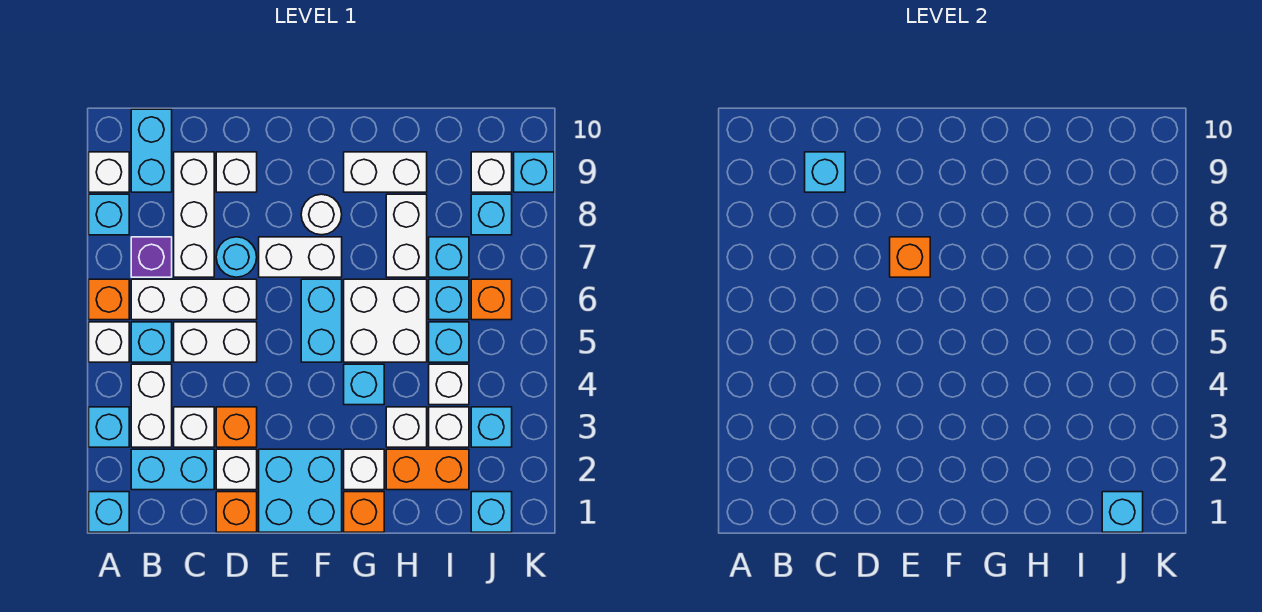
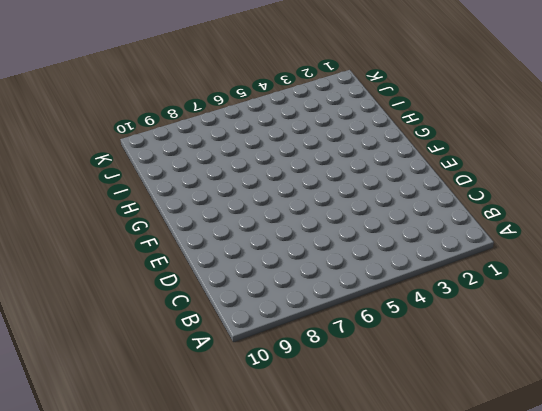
none -> cyan brick A1 level 1
none -> cyan brick A3 level 1
none -> white brick A5 level 1
none -> orange brick A6 level 1

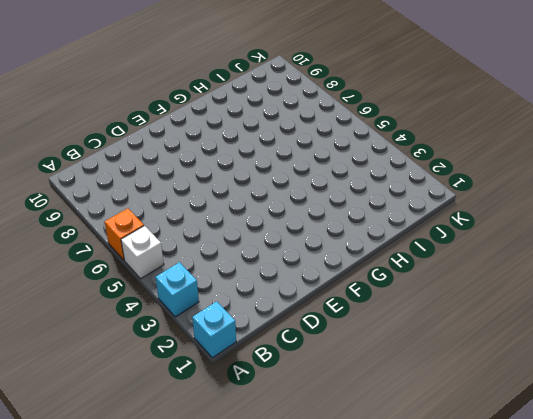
none -> cyan brick A8 level 1
none -> white brick A9 level 1
none -> cyan brick B2:C2 level 1
none -> white brick B3:B4 level 1

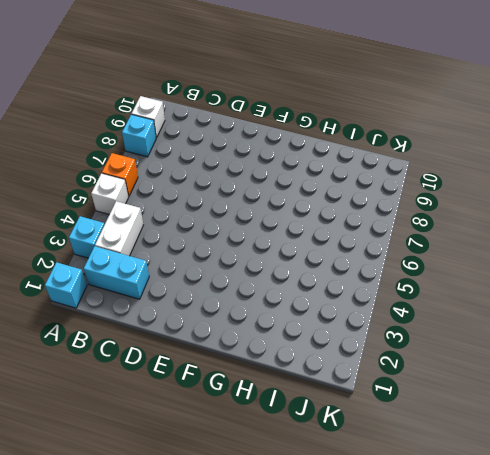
none -> cyan brick B5 level 1
none -> white brick B6:D6 level 1
none -> purple brick B7 level 1
none -> cyan brick B9:B10 level 1

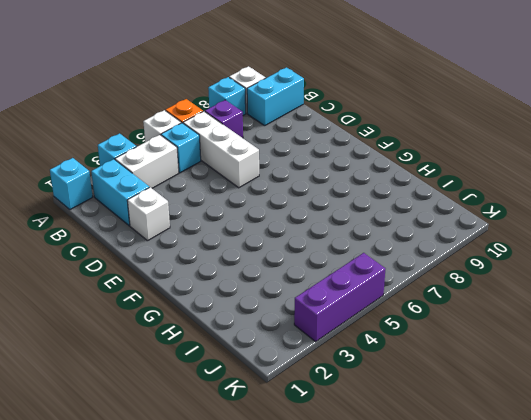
purple brick K3:K5 level 1 -> none
none -> white brick C3 level 1
none -> white brick C5:D5 level 1
none -> white brick C7:C9 level 1
none -> orange brick D1 level 1

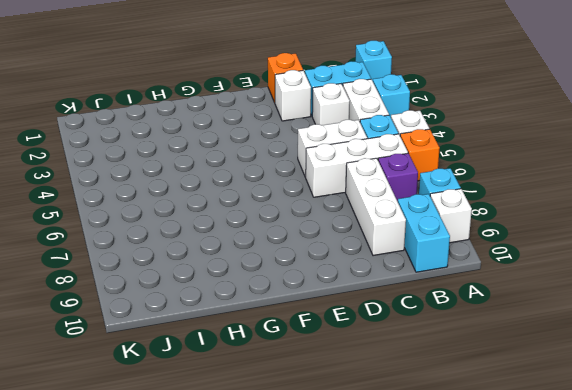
none -> orange brick D3 level 1
none -> cyan round brick D7 level 1
none -> white brick D9 level 1
none -> cyan brick E1:F2 level 1

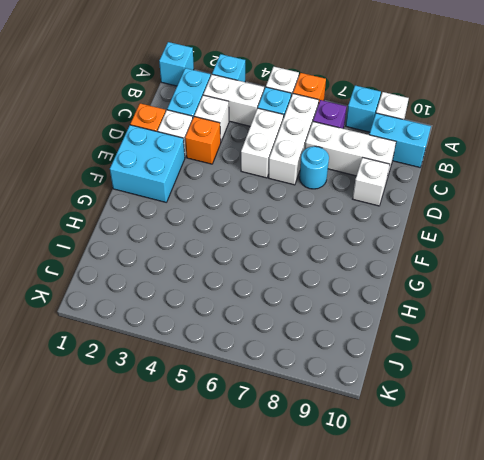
none -> white brick E7:F7 level 1
none -> cyan brick F5:F6 level 1
none -> white round brick F8 level 1
none -> orange brick G1 level 1

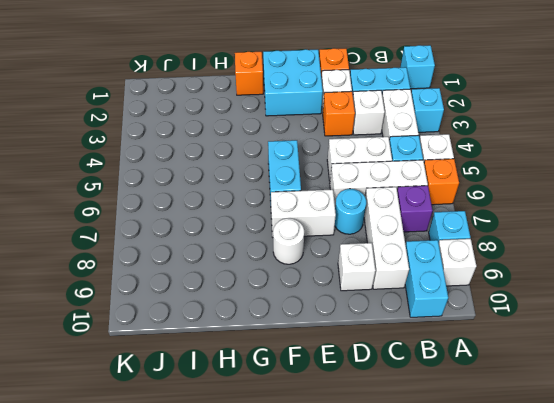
none -> white brick G2 level 1
none -> cyan brick G4 level 1
none -> white brick G5:H6 level 1
none -> white brick G9:H9 level 1

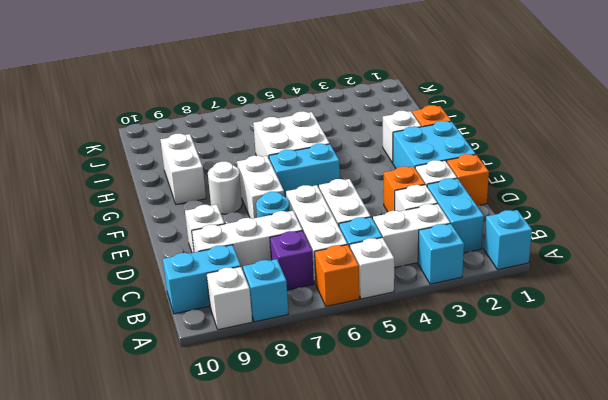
none -> cyan brick G4 level 1
none -> orange brick H2:I2 level 1
none -> white brick H3 level 1
none -> white brick H7:H8 level 1

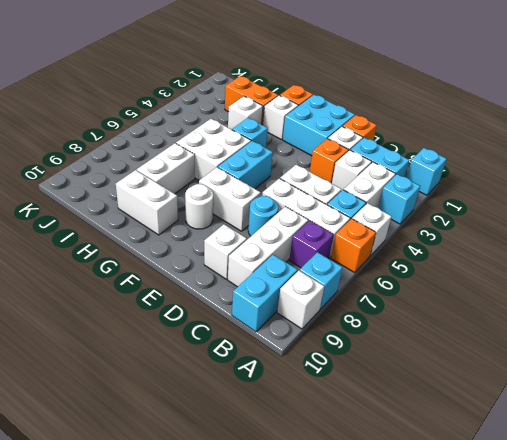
none -> white brick I3 level 1
none -> white brick I4 level 1
none -> cyan brick I5 level 1
none -> cyan brick I6 level 1

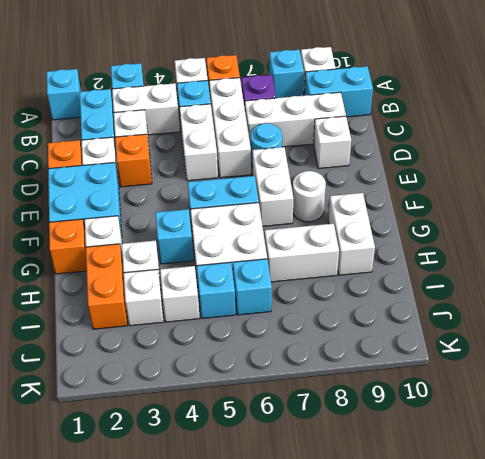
none -> cyan brick I7 level 1
none -> cyan brick J1 level 1
none -> cyan brick J3 level 1
none -> orange brick J6 level 1

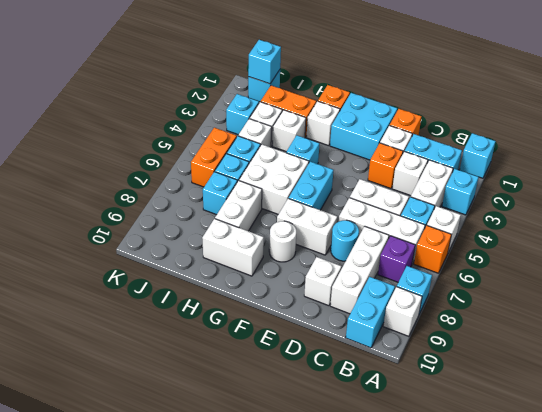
orange brick J5:J6 level 1 -> orange brick J6 level 1
none -> cyan brick J8 level 1
none -> white brick J9 level 1
none -> cyan brick K9 level 1
none -> cyan brick C9 level 2

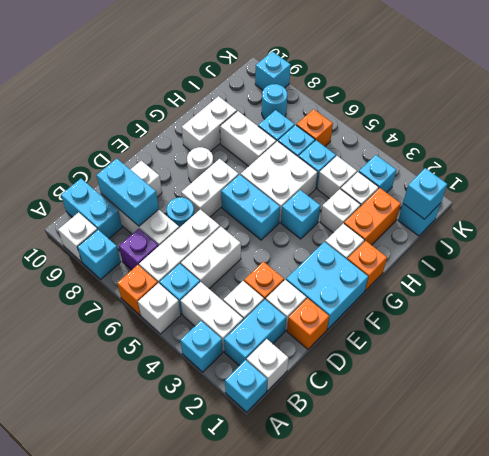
white brick B1 level 1 -> white brick J9 level 1
cyan brick C8:C9 level 2 -> cyan brick C9 level 2
cyan round brick J8 level 1 -> cyan brick J8 level 1
none -> orange brick E7 level 2

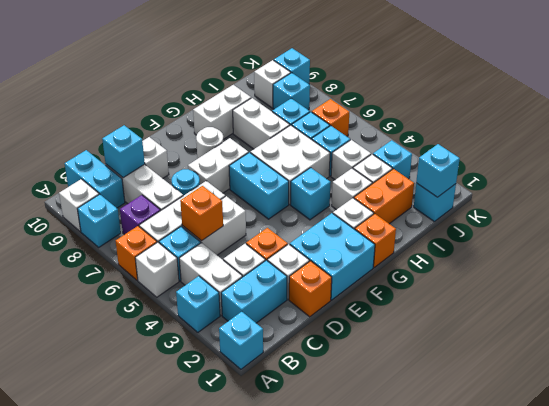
orange brick C5 level 2 -> orange brick E7 level 2

